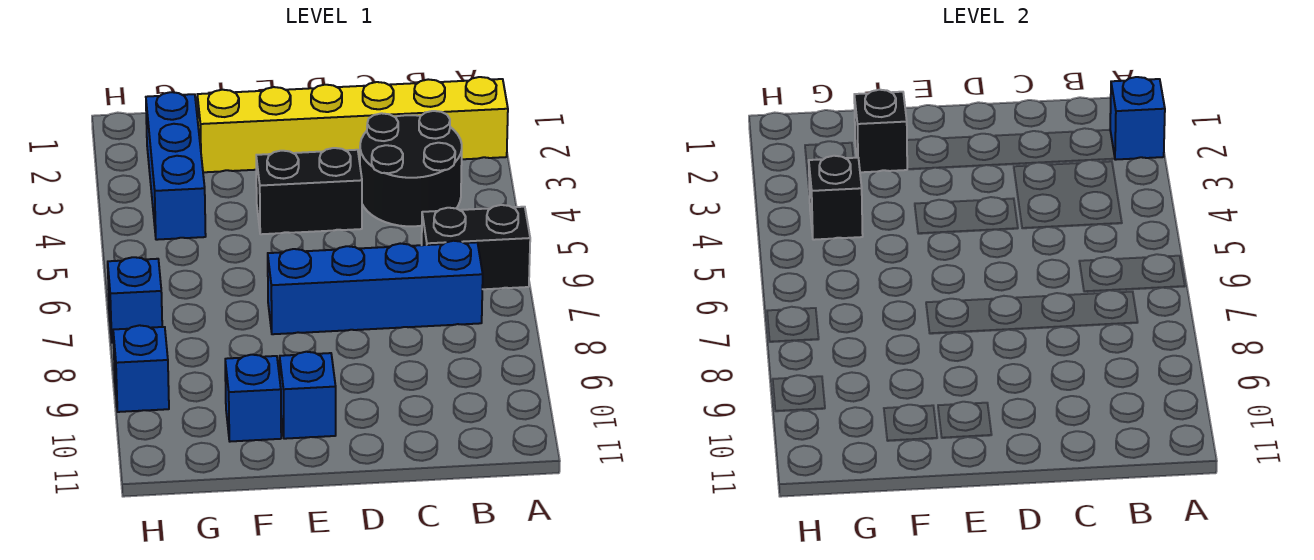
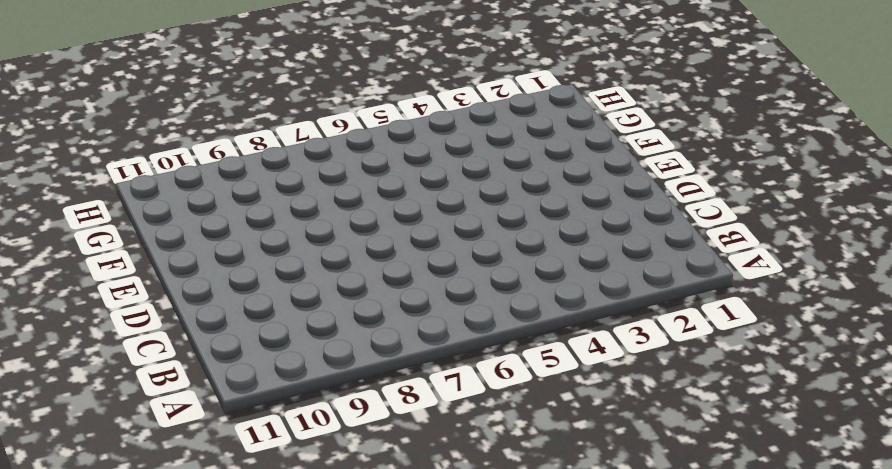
none -> yellow brick A2:F2 level 1
none -> black brick A6:B6 level 1
none -> black round brick B3:C4 level 1

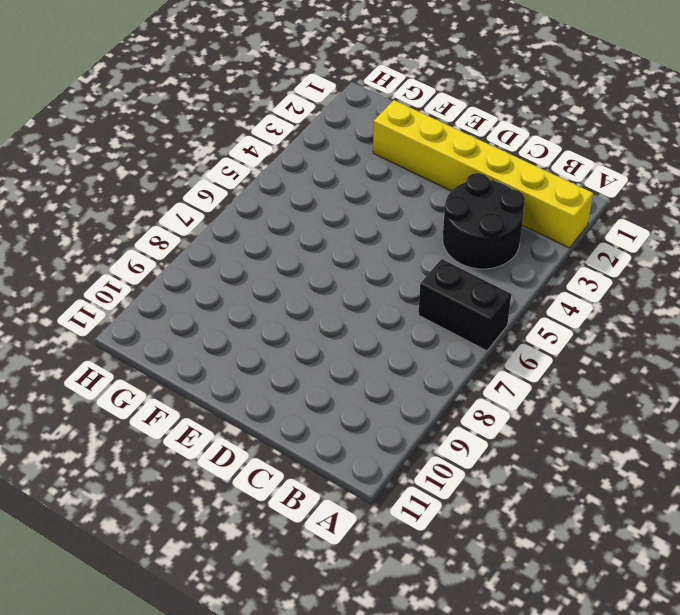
none -> blue brick B7:E7 level 1
none -> black brick D4:E4 level 1
none -> blue brick E10 level 1

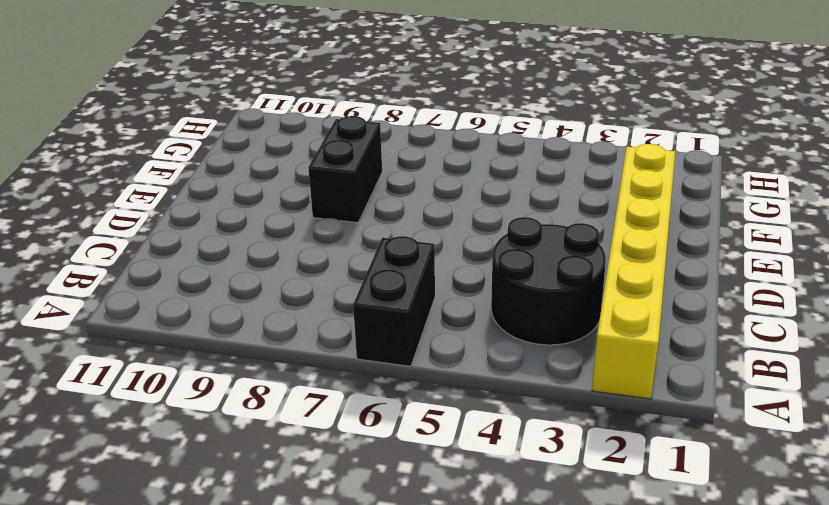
black brick E8:F8 level 1 -> black brick D4:E4 level 1
none -> blue brick B7:E7 level 1
none -> blue brick E10 level 1
none -> blue brick F10 level 1

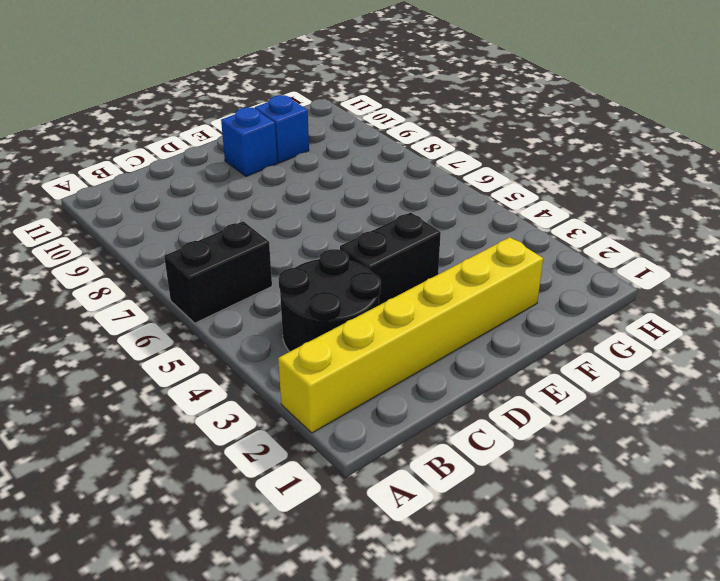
none -> blue brick B7:E7 level 1
none -> blue brick G2:G4 level 1
none -> blue brick H7 level 1

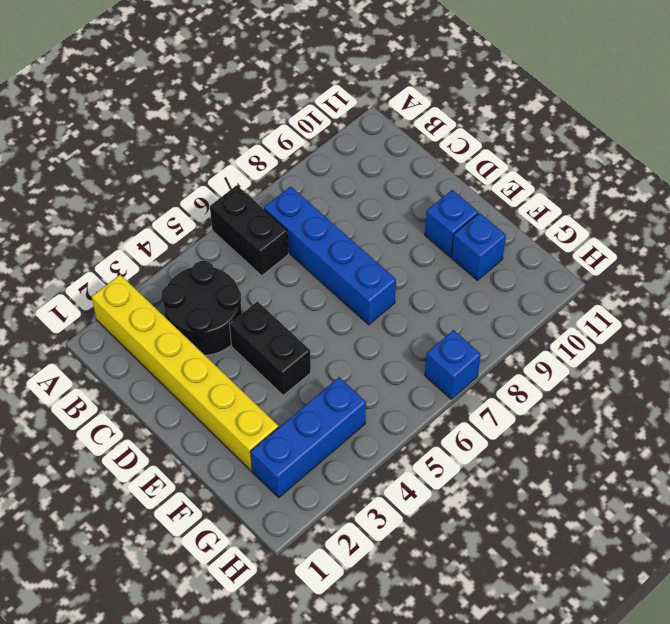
none -> blue brick H9 level 1
none -> blue brick A2 level 2
none -> black brick F2 level 2

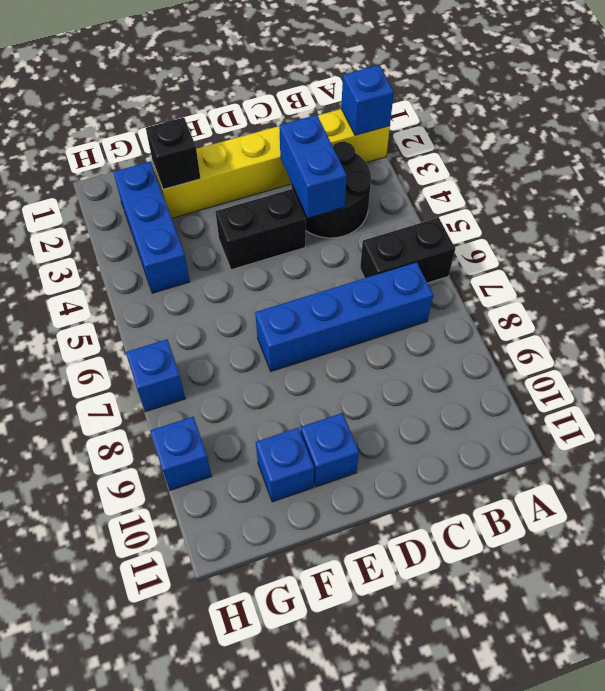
blue brick C3:C4 level 2 -> none
none -> black brick G4 level 2

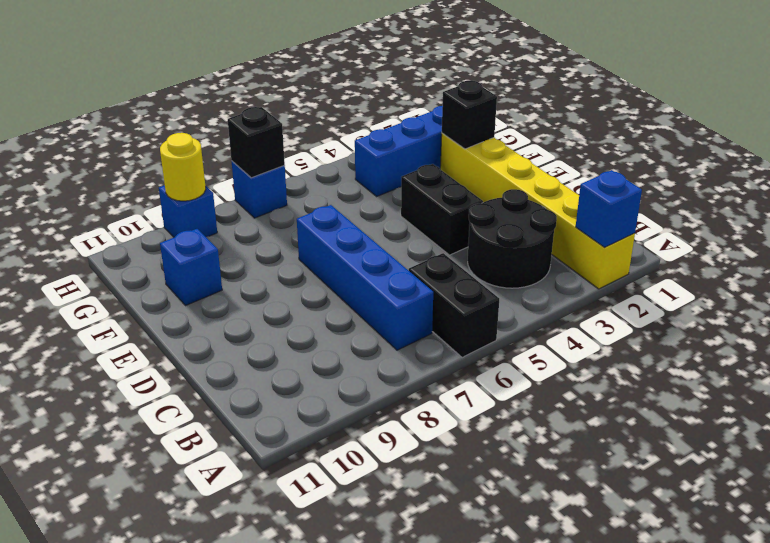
black brick H7 level 2 -> black brick G4 level 2
yellow round brick H9 level 2 -> none
none -> blue brick E10 level 1

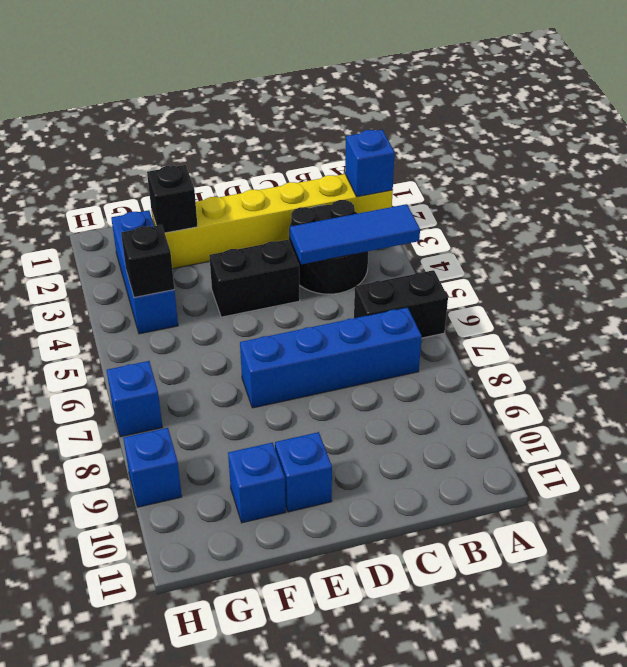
blue tile A4:C4 level 2 -> none

